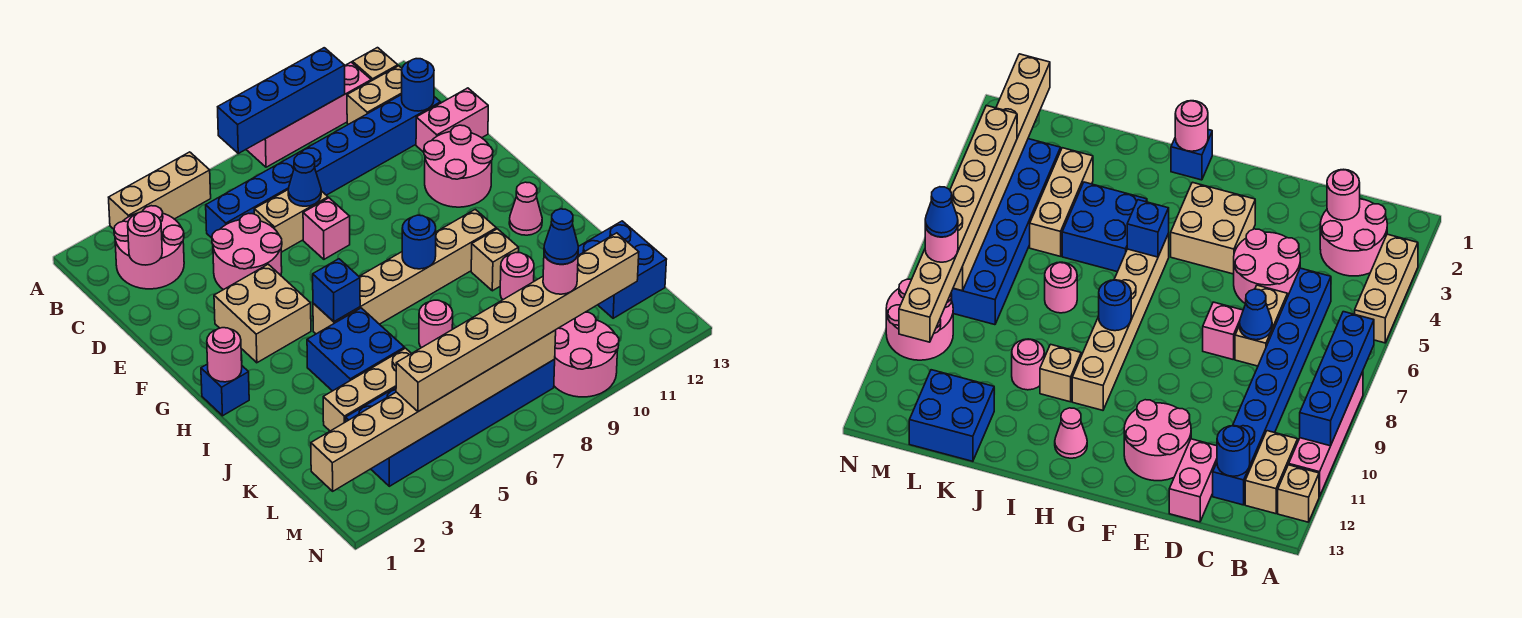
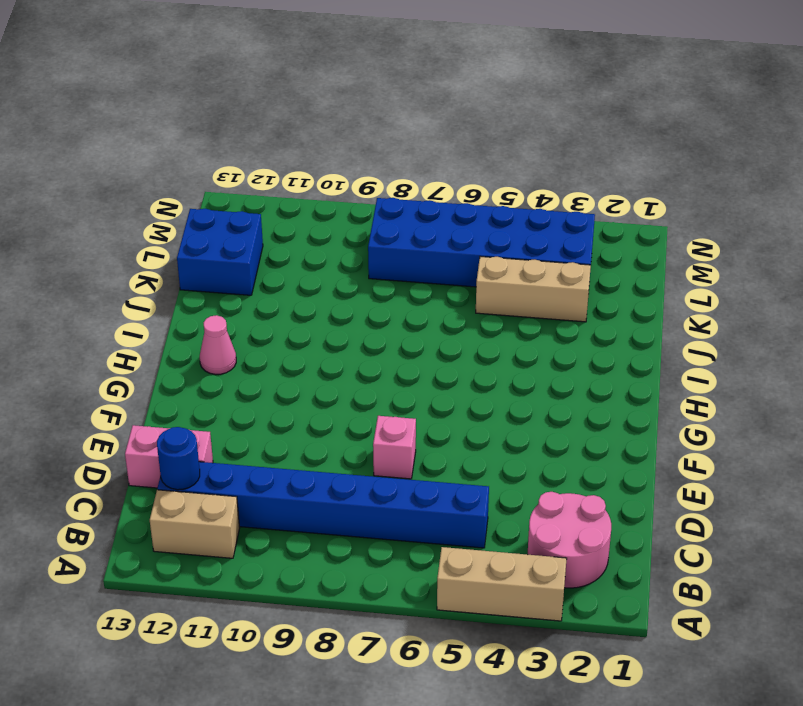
none -> pink brick A8:A11 level 1
none -> tan brick A12 level 1
none -> pink round brick D4:E5 level 1
none -> tan brick D6:D7 level 1

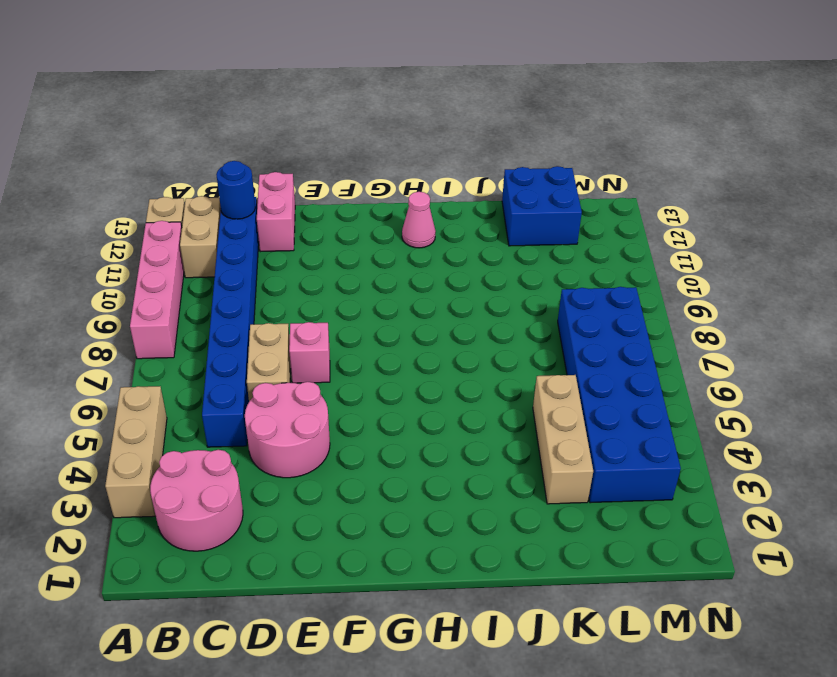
none -> pink round brick E11:F12 level 1
none -> tan brick F3:G4 level 1
none -> blue brick H1 level 1
none -> tan brick H5:H10 level 1

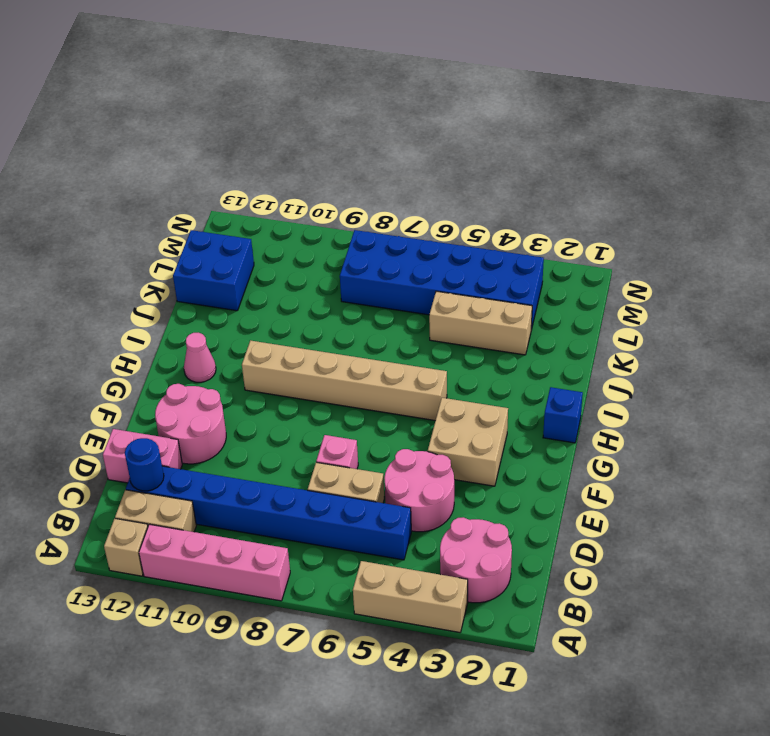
none -> blue brick I4:J5 level 1
none -> tan brick I10 level 1
none -> pink round brick J7 level 1
none -> pink round brick J10 level 1

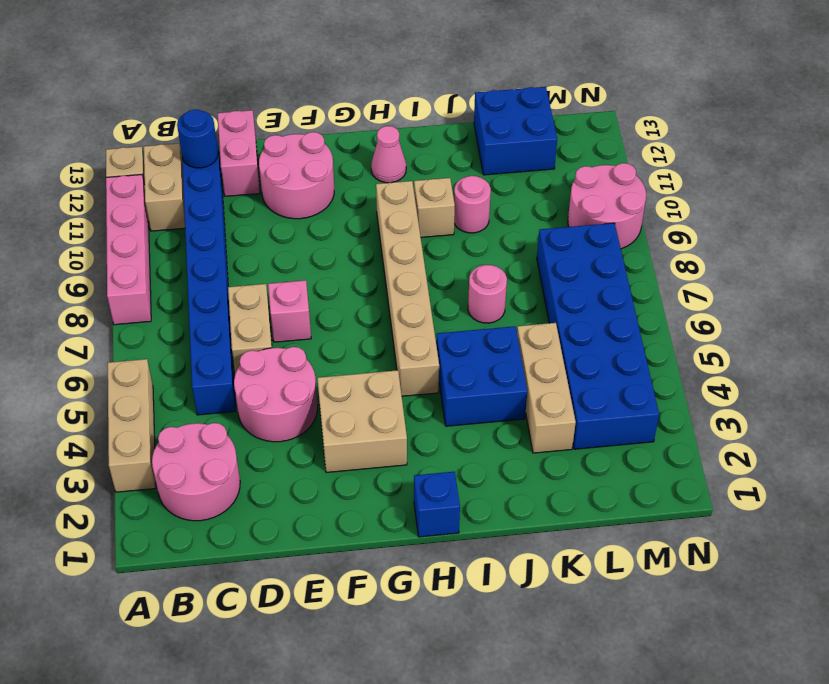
none -> blue brick A7:A10 level 2
none -> pink round brick C2 level 2
none -> blue cone D7 level 2
none -> pink round brick H1 level 2

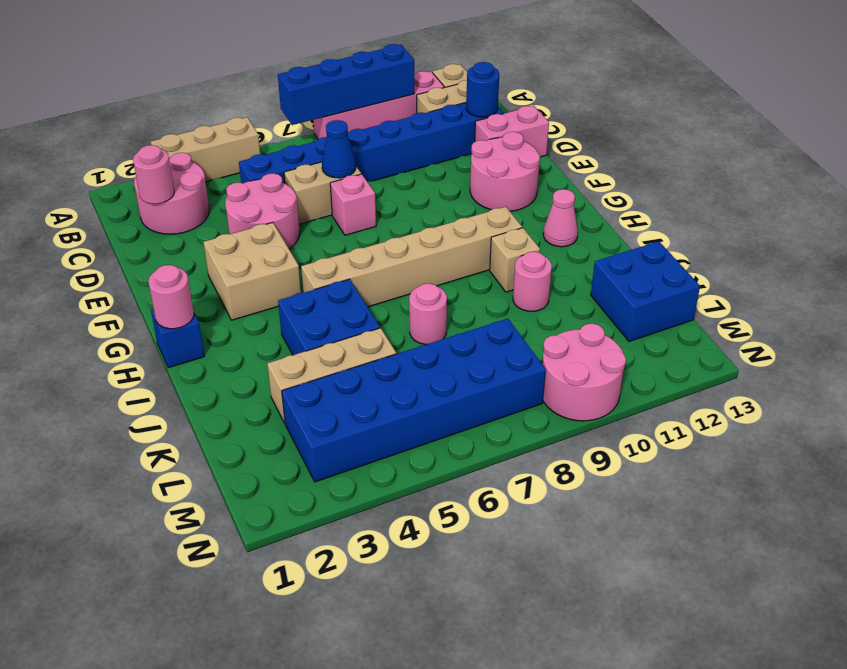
none -> blue brick H5 level 2
none -> blue round brick H8 level 2
none -> tan brick M1:M8 level 2
none -> tan brick M4:M11 level 3

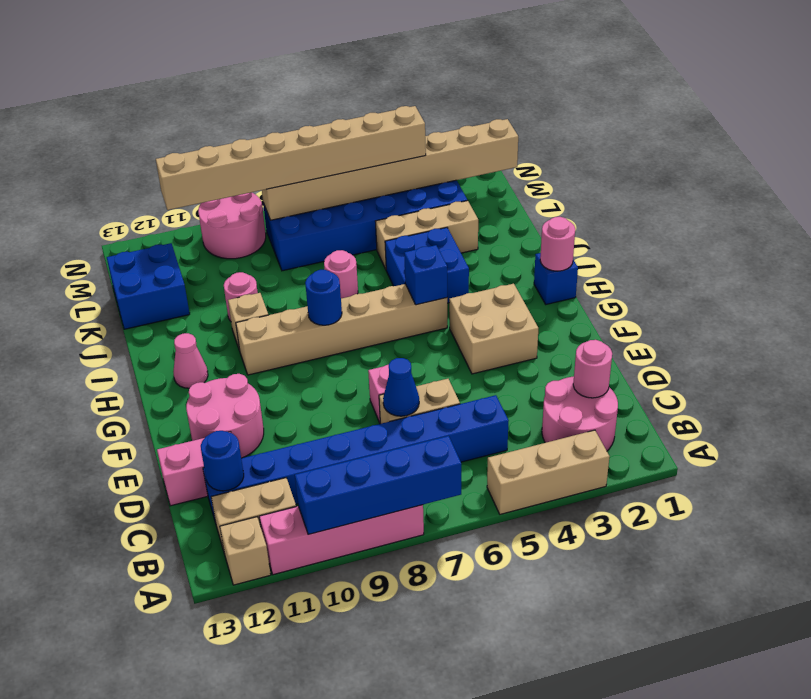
none -> pink round brick D4:E5 level 1
none -> pink round brick M9 level 4
none -> blue cone M9 level 5

